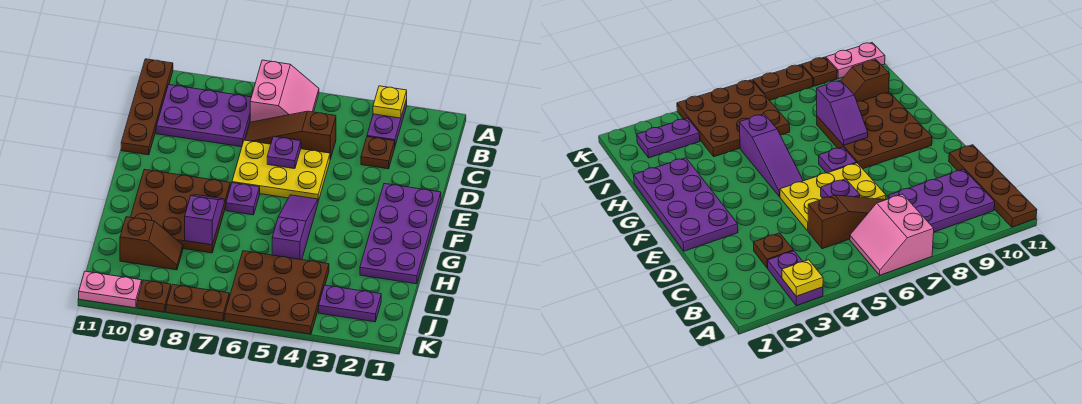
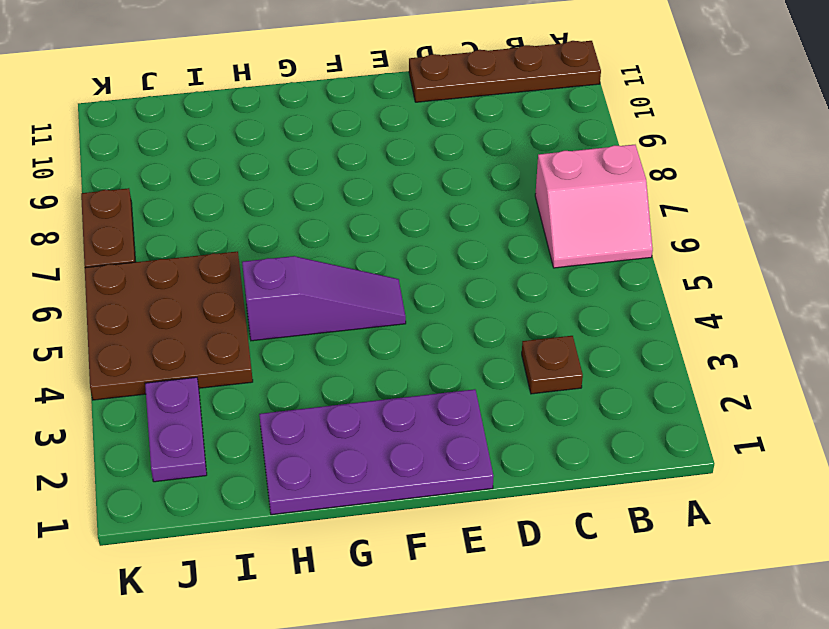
none -> purple plate A3:B3 level 1
none -> purple plate B8:C10 level 1
none -> brown slope C5:C7 level 1 top 5

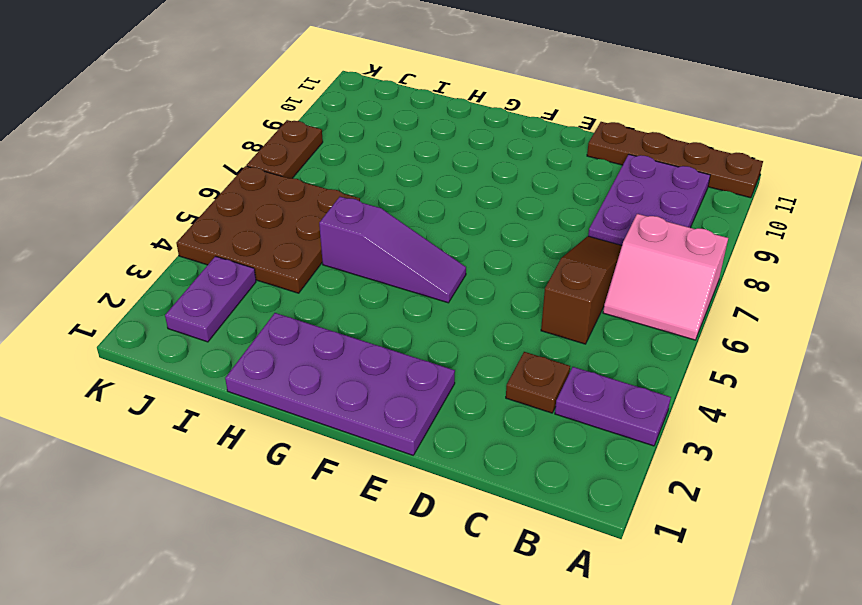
none -> yellow plate D5:E7 level 1
none -> purple plate F7 level 1
none -> brown plate F8:H10 level 1

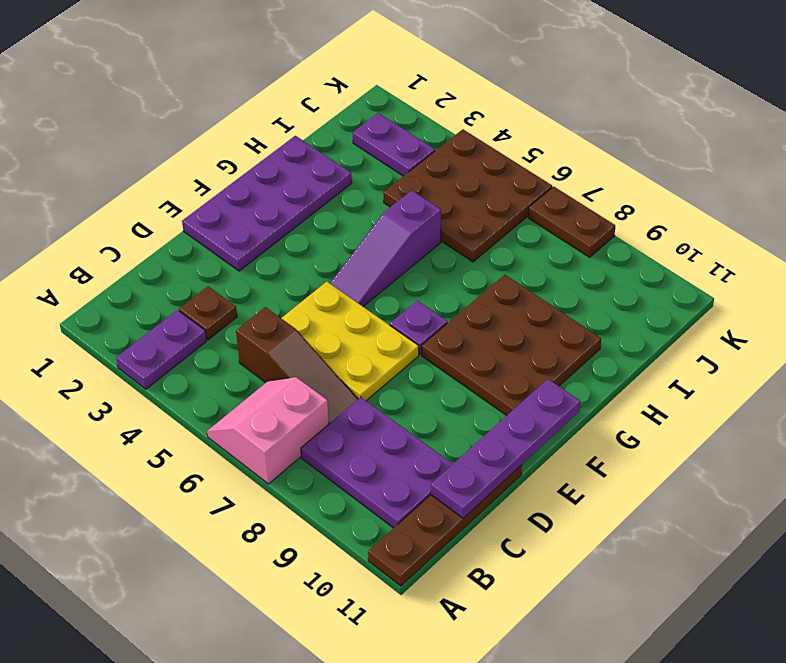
purple plate C11:F11 level 2 -> none
none -> brown slope I9:I10 level 1 top 10
none -> brown plate K9 level 1
none -> pink plate K10:K11 level 1

